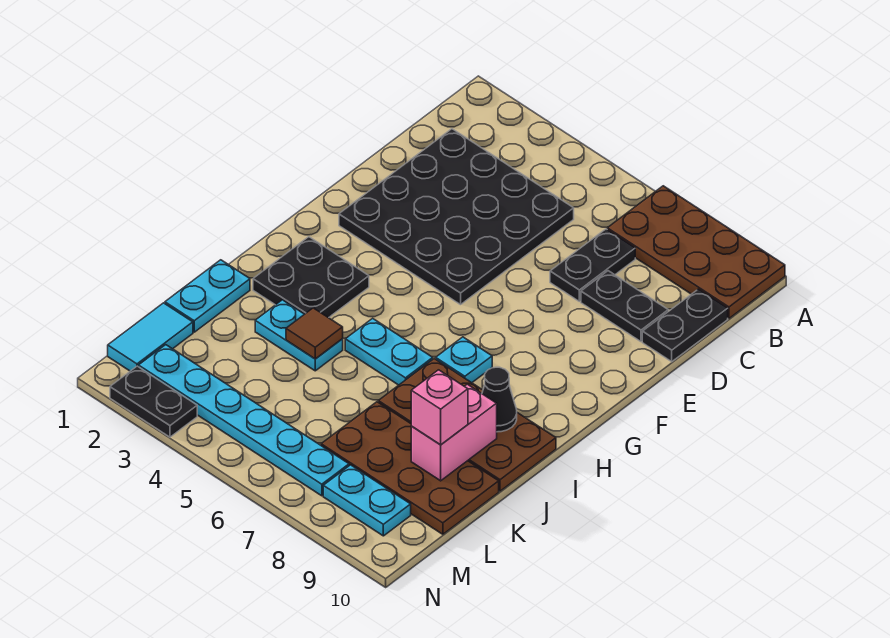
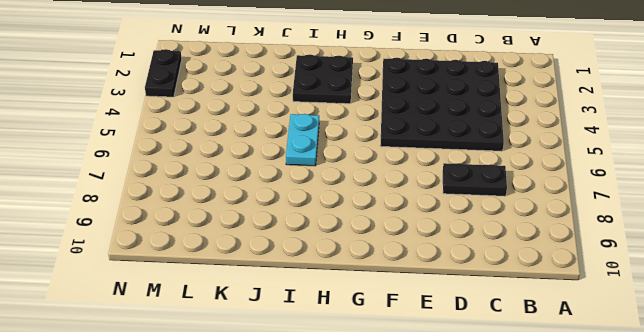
none -> brown plate A7:B10 level 1
none -> black plate C10:D10 level 1
none -> black plate D8:D9 level 1

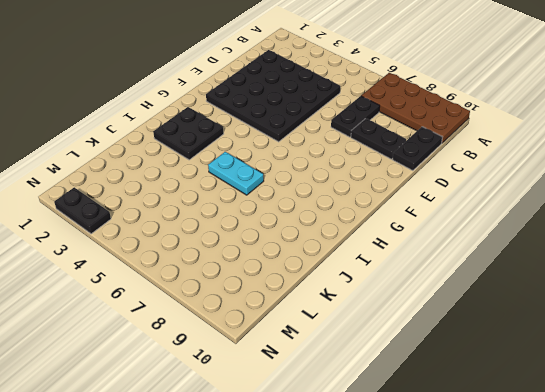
none -> cyan plate H7 level 1
none -> brown plate I7:J10 level 1
none -> cyan plate J1:K1 level 1

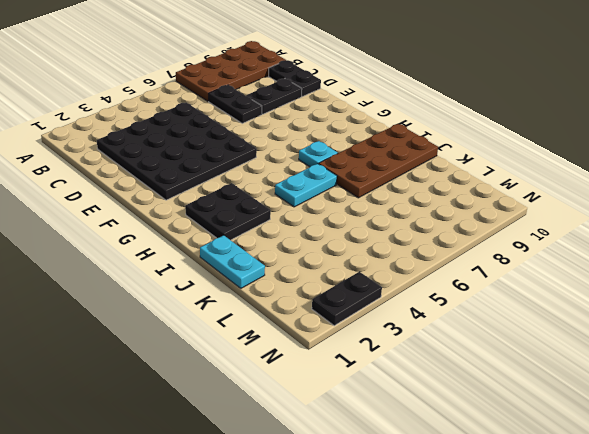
none -> cyan plate J3:J4 level 1
none -> brown plate K7:L10 level 1
none -> cyan tile L1:M1 level 1

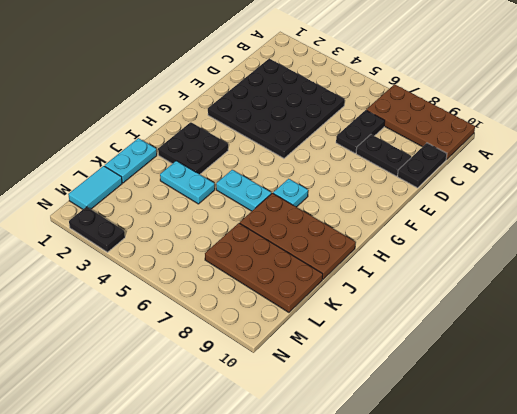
none -> cyan plate M2:M7 level 1
none -> cyan plate M8:M9 level 1
none -> black cone I9 level 2

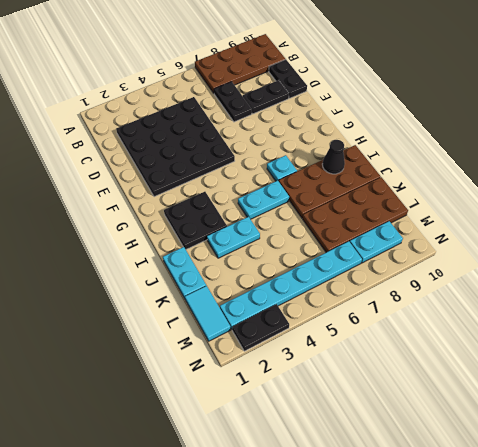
none -> brown tile J4 level 2
none -> pink brick J9:K9 level 2
none -> pink brick K9 level 3

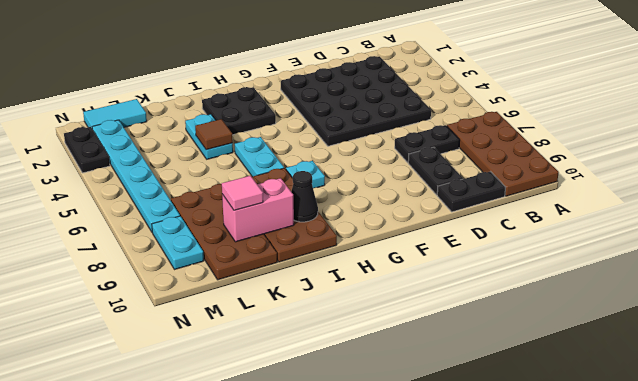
pink tile K9 level 3 -> pink brick K9 level 3
none -> cyan plate J1:K1 level 1

